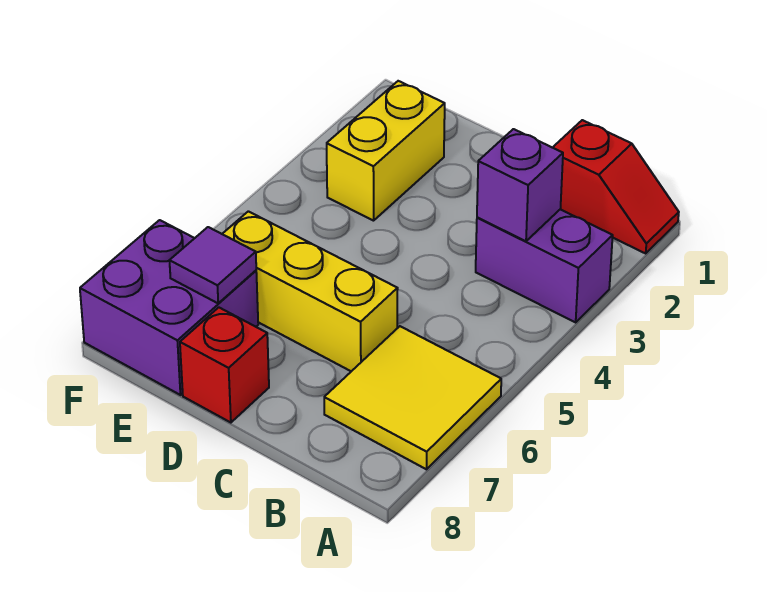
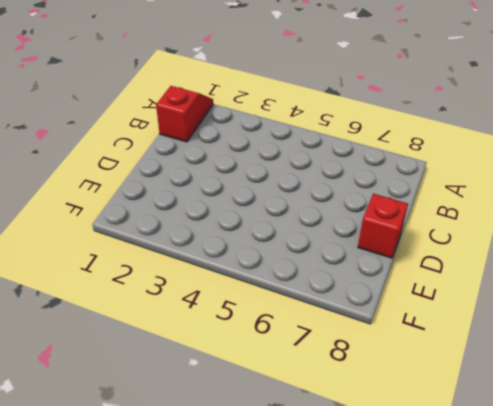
none -> purple brick A3:B3 level 1
none -> yellow tile A6:B7 level 1

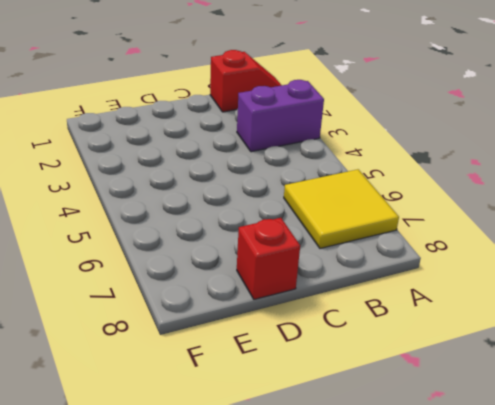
none -> yellow brick C6:E6 level 1
none -> yellow brick E2:E3 level 1

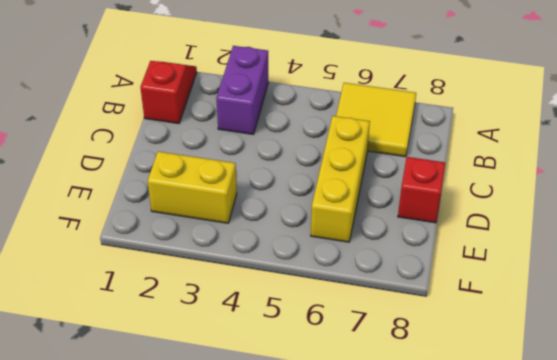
none -> purple brick E7:F8 level 1
none -> purple brick B3 level 2

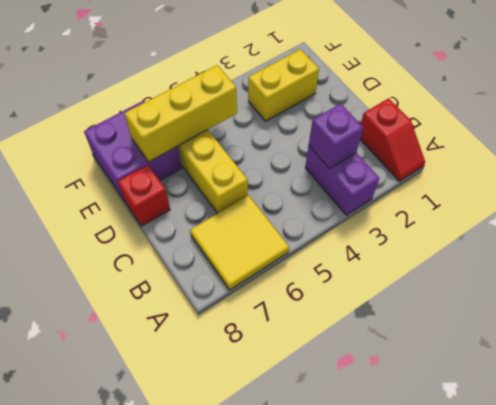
yellow brick E5:E7 level 2 -> purple tile E7 level 2

